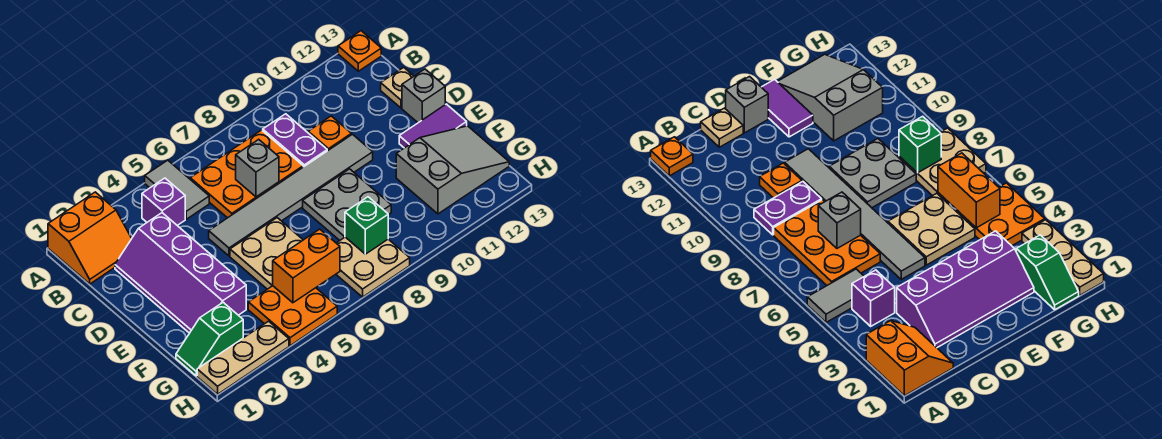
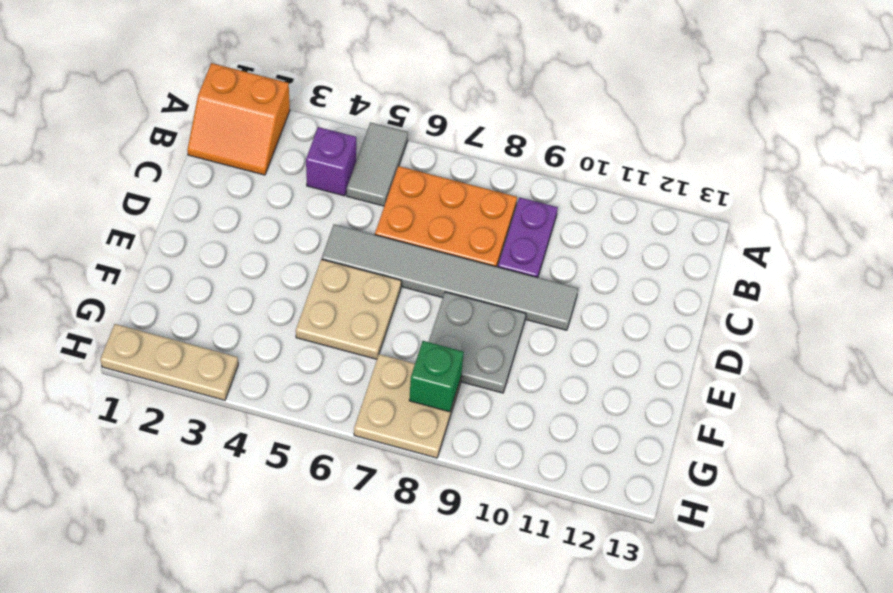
none -> orange plate A13 level 1
none -> purple slope C2:F3 level 1 top 3
none -> orange plate C10 level 1

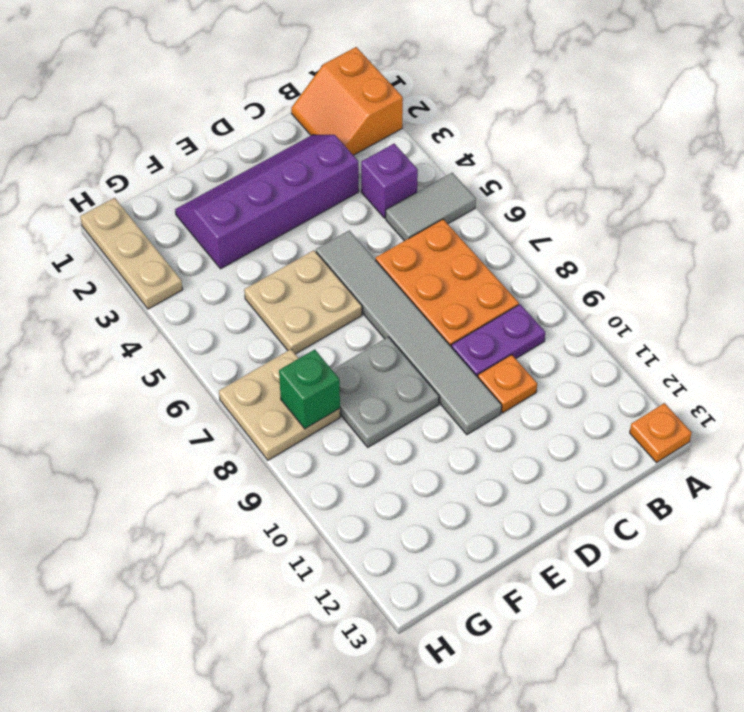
none -> tan plate C13 level 1
none -> grey brick D13 level 1
none -> purple tile E12:E13 level 1

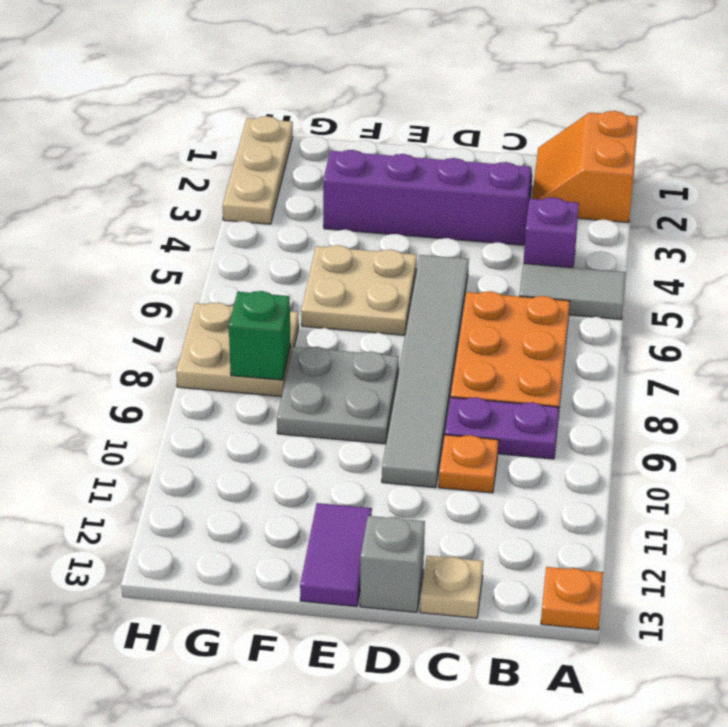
none -> grey slope F11:G13 level 1 top 11
none -> green slope G1:G2 level 1 top 2
none -> orange plate G4:H5 level 1

